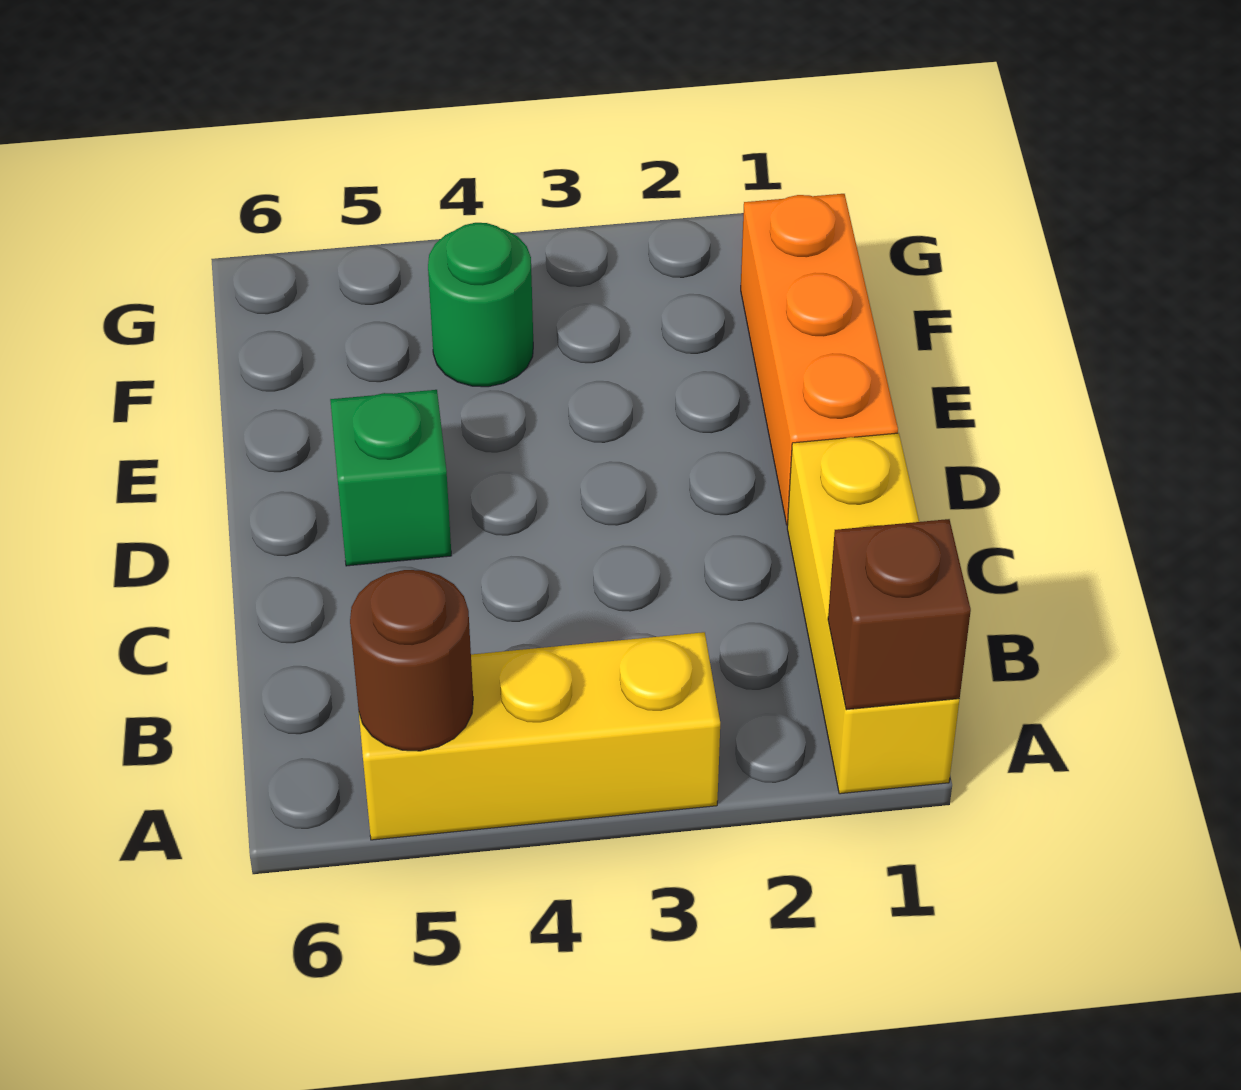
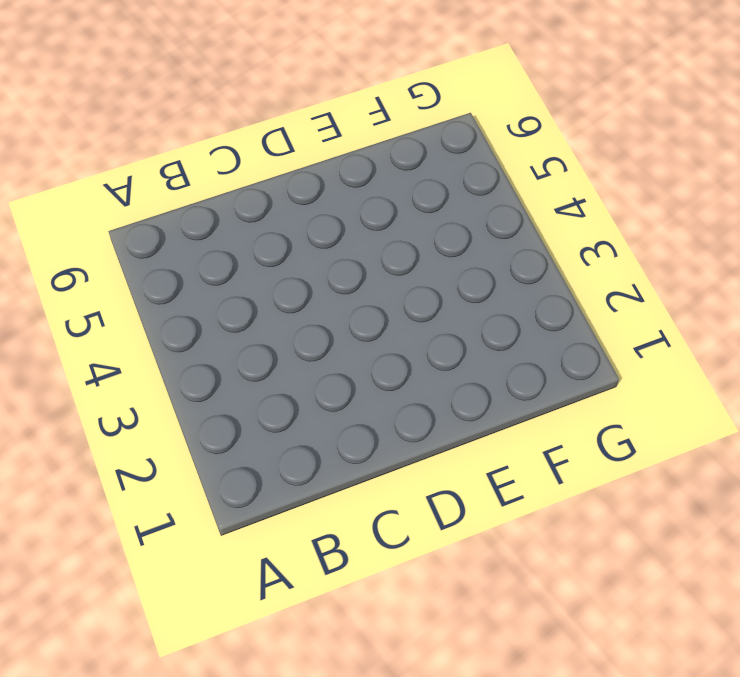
none -> yellow brick A1:C1 level 1
none -> yellow brick A3:A5 level 1

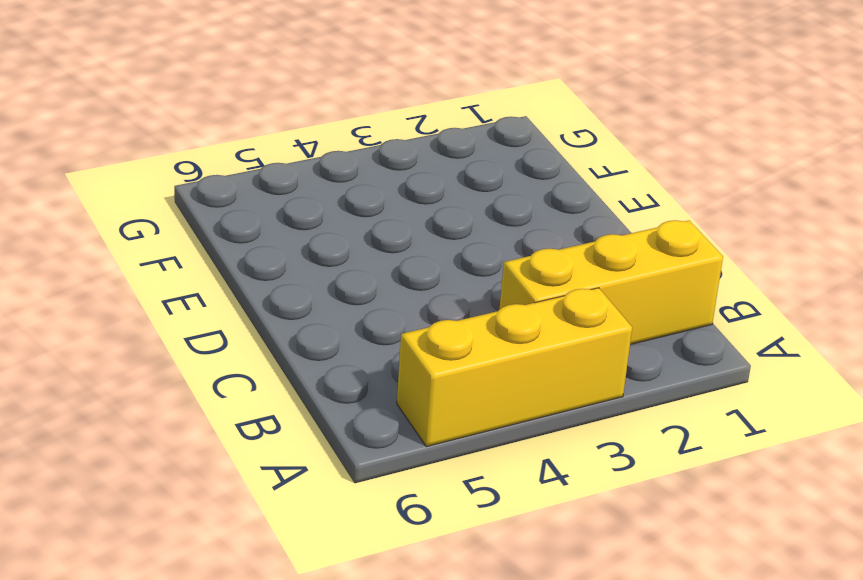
yellow brick B1:B3 level 1 -> yellow brick A1:C1 level 1
none -> orange brick D1:F1 level 1
none -> green brick D5 level 1

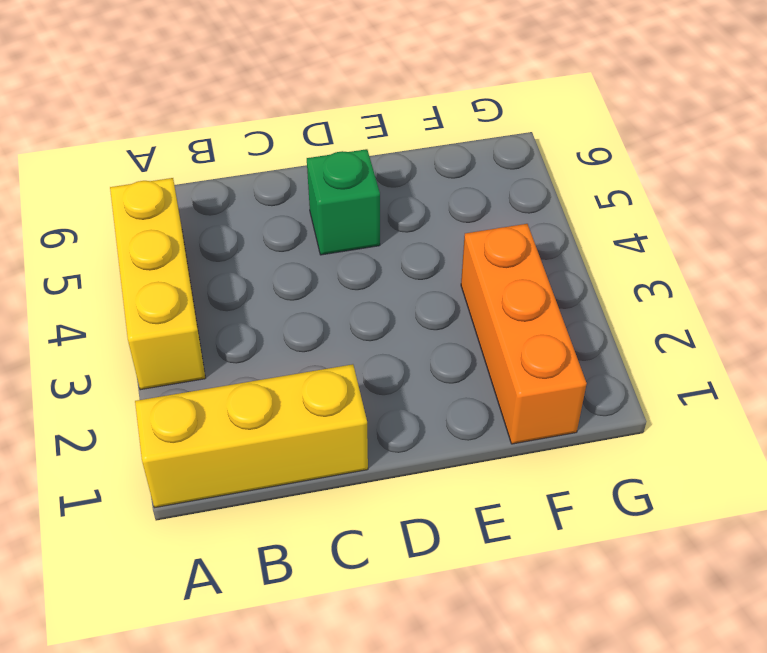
orange brick F1:F3 level 1 -> orange brick D1:F1 level 1
none -> green round brick F4 level 1
none -> brown brick A1 level 2

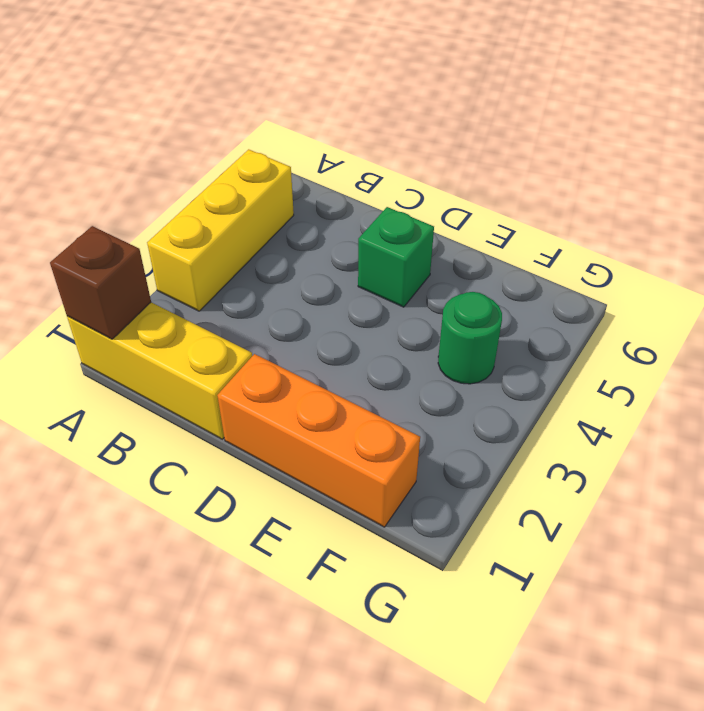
none -> brown round brick A5 level 2

